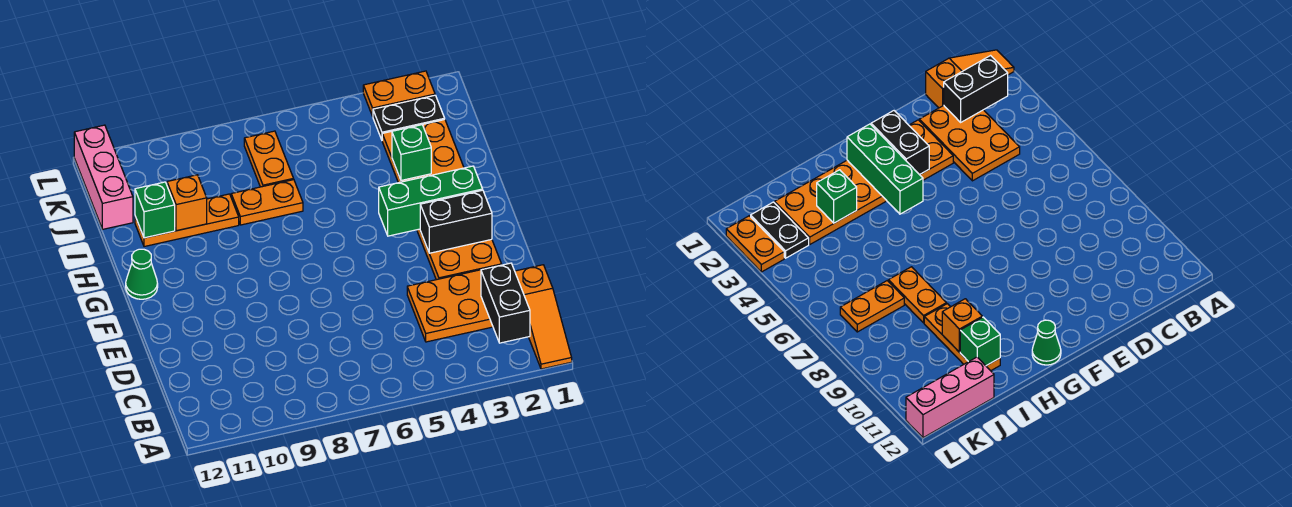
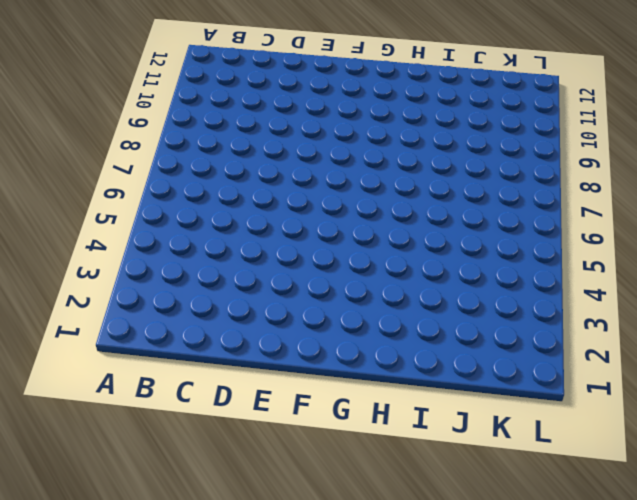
none -> orange slope A1:C1 level 1 top C
none -> orange plate C2:D4 level 1
none -> orange plate E2:J3 level 1

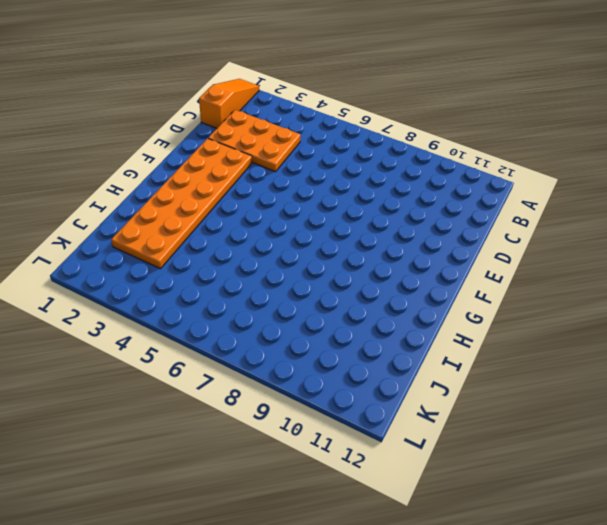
none -> green cone G12 level 1
none -> orange plate I7:I8 level 1
none -> orange plate I9:I11 level 1

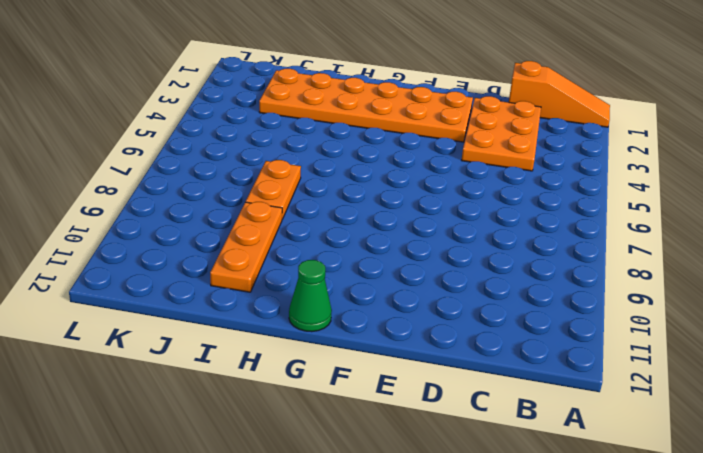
none -> orange plate J7:K7 level 1
none -> pink brick J12:L12 level 1
none -> black plate K2:K3 level 1

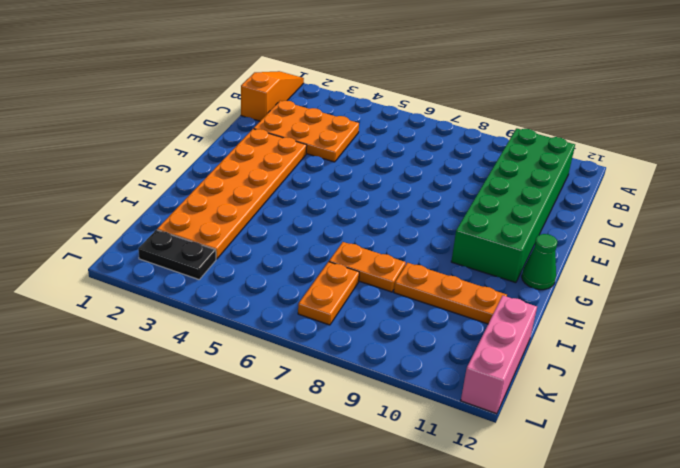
green brick B10:G11 level 1 -> none
none -> orange plate L2:L3 level 1
none -> black brick B2:C2 level 2
none -> black brick F2:F3 level 2

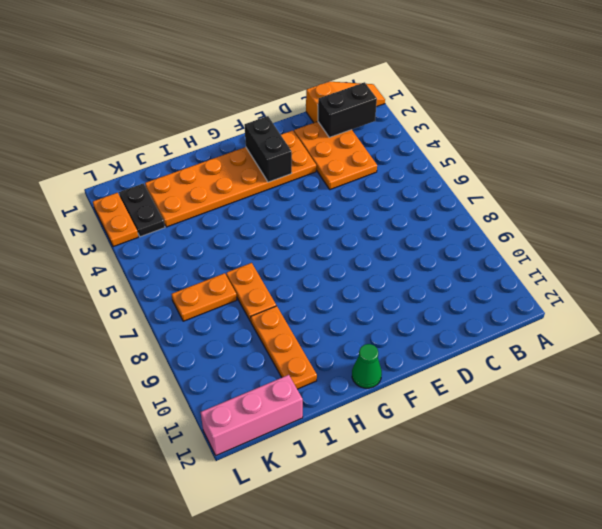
none -> green brick G2:G4 level 2
none -> green brick I3 level 2
none -> orange brick I10 level 2

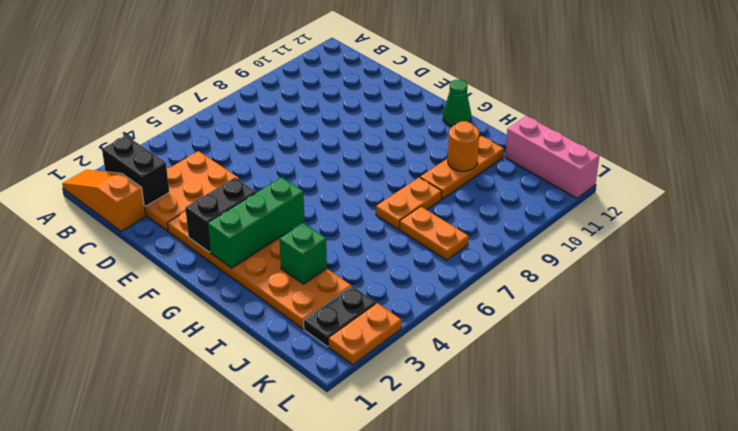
orange round brick I10 level 2 -> orange brick I10 level 2
none -> green brick I11 level 2

